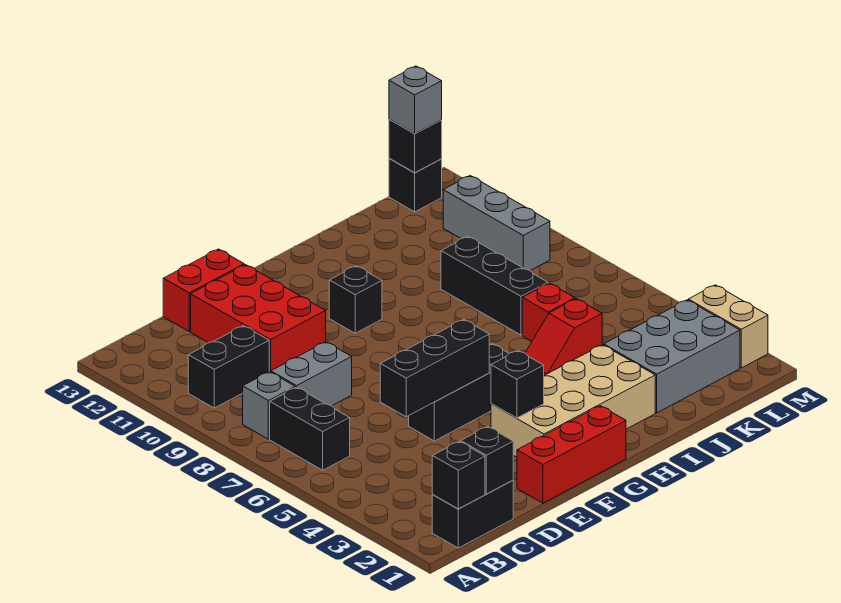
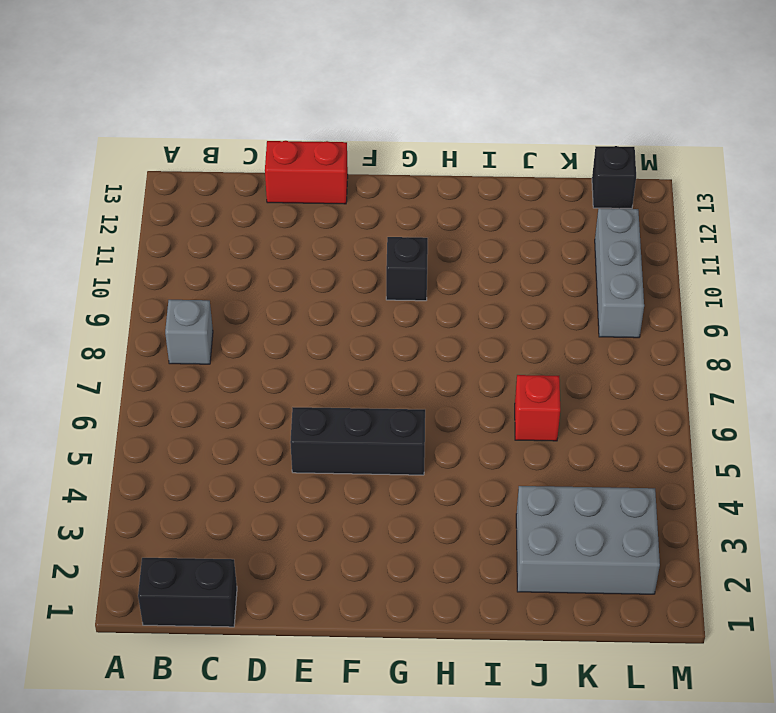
none -> black brick B6:B7 level 1
none -> black brick B10:C10 level 1
none -> grey brick C8:D8 level 1

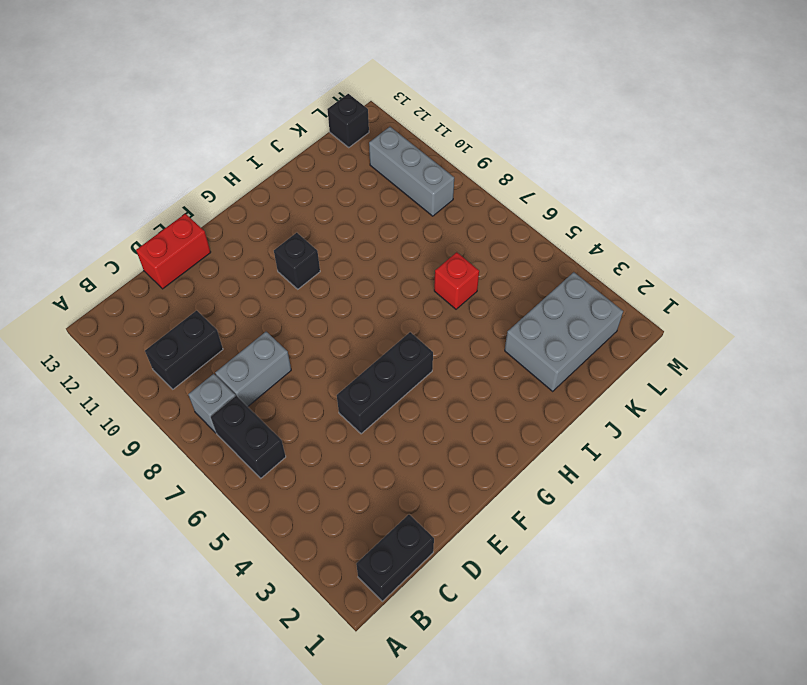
none -> red brick D10:E12 level 1
none -> red brick E1:G1 level 1
none -> tan brick F2:I3 level 1

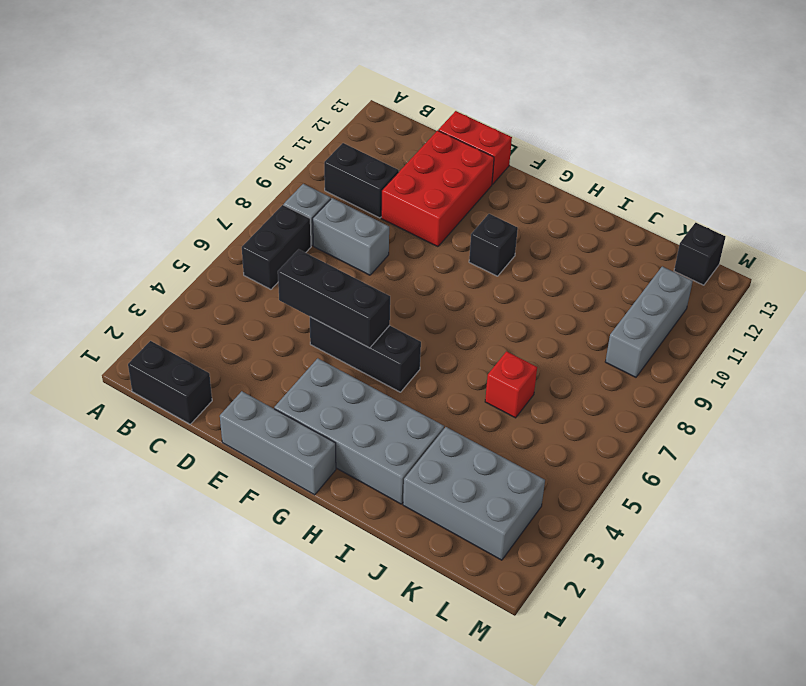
grey brick E1:G1 level 1 -> red brick E1:G1 level 1
grey brick F2:I3 level 1 -> tan brick F2:I3 level 1
none -> red slope I5:J5 level 1 top J
none -> black brick J7:J9 level 1
none -> tan brick M2:M3 level 1

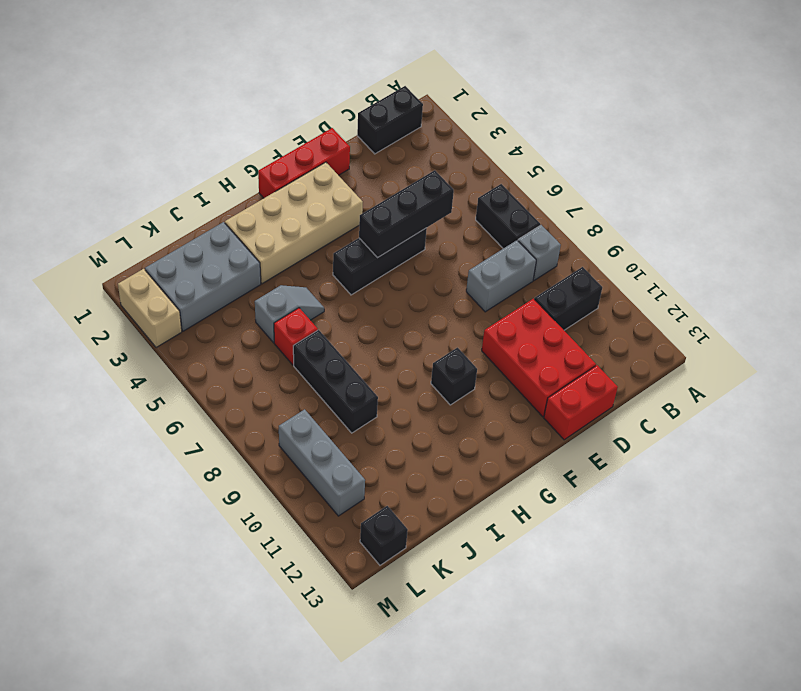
grey slope I5:J5 level 1 top J -> red slope I5:J5 level 1 top J
none -> black brick B1 level 2
none -> black brick C1 level 2
none -> black brick F3 level 2

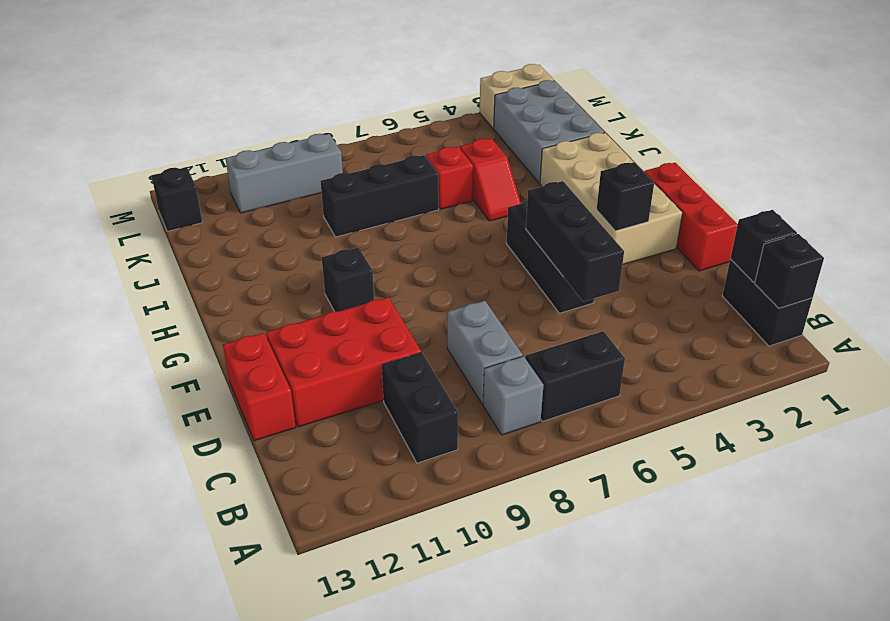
none -> black brick L13 level 2
none -> grey brick L13 level 3

